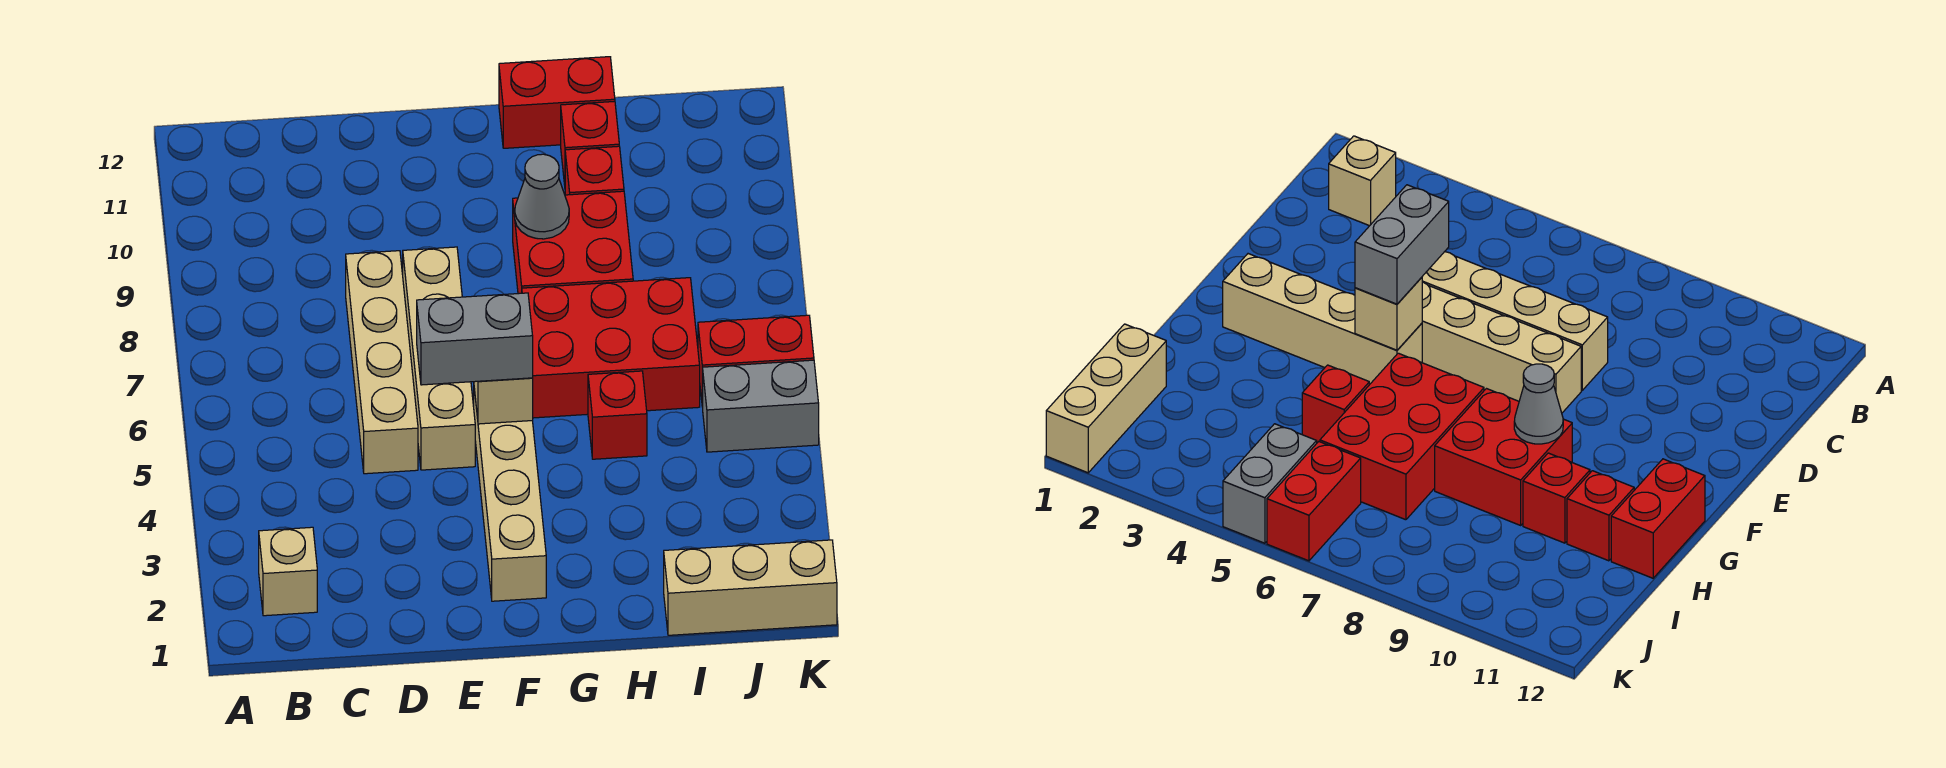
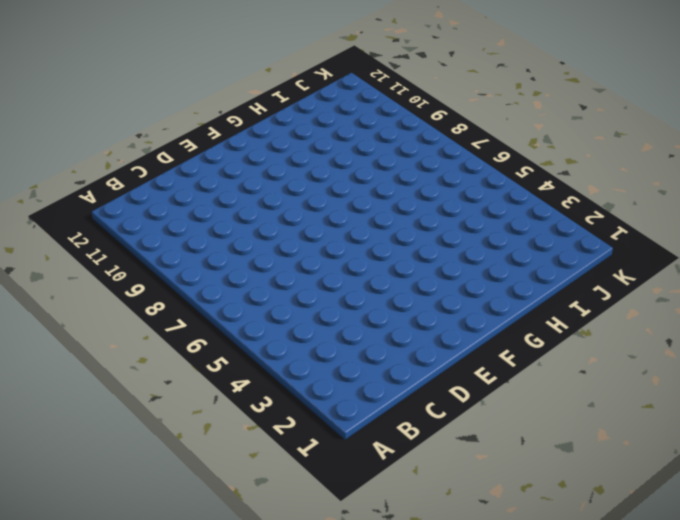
none -> tan brick B2 level 1
none -> tan brick D5:D8 level 1
none -> tan brick E5:E8 level 1

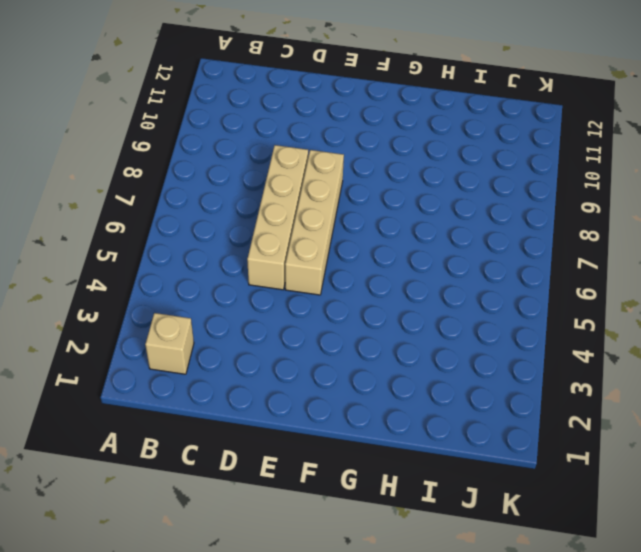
none -> tan brick F2:F5 level 1
none -> red brick G6:I7 level 1
none -> red brick G8:H9 level 1

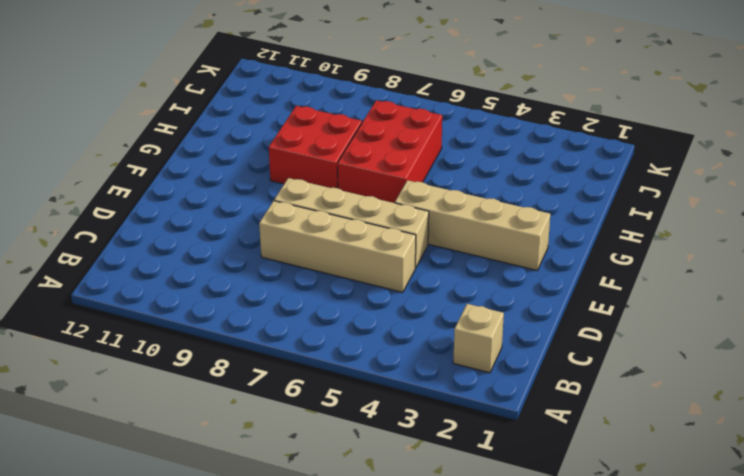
none -> red brick G12:H12 level 1
none -> red brick H5 level 1
none -> red brick H10 level 1

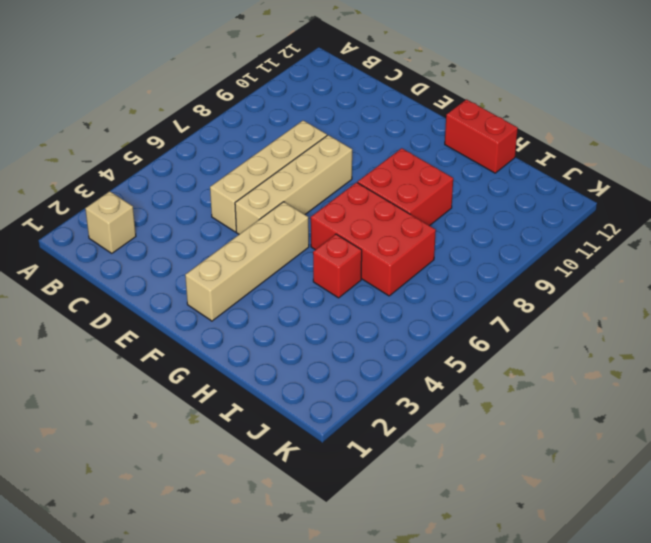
none -> red brick H10 level 1
none -> red brick H11 level 1
none -> tan brick I1:K1 level 1

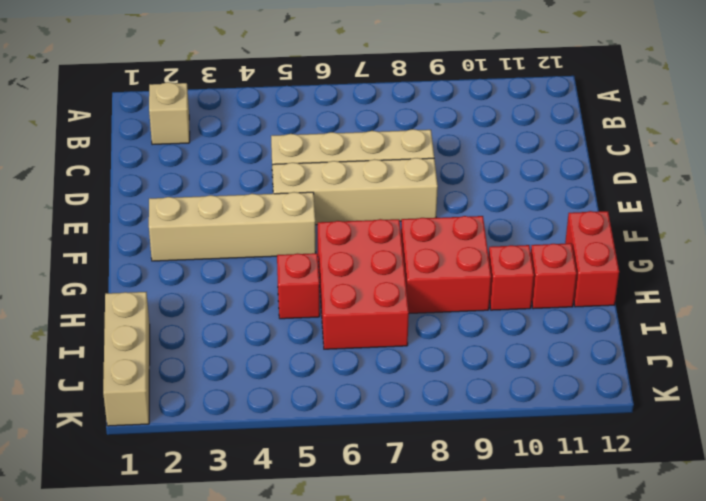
none -> grey brick J5:K5 level 1
none -> red brick J6:K6 level 1
none -> tan brick F5 level 2

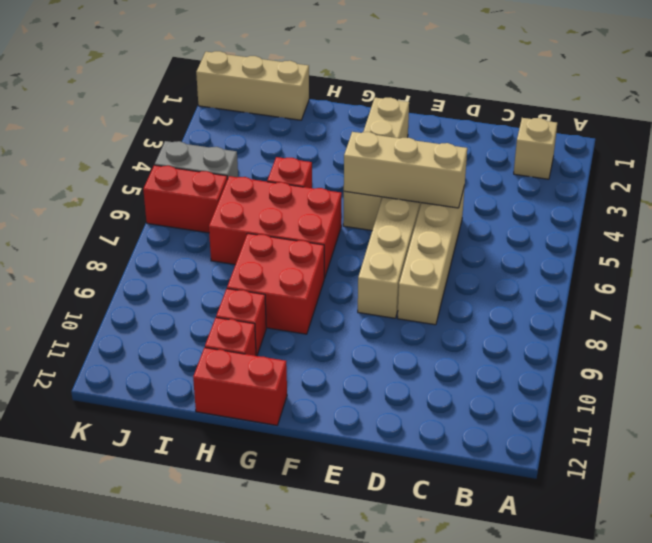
tan brick D5:F5 level 2 -> tan brick F5 level 2
none -> grey cone G9 level 2
none -> grey brick E5:F5 level 3

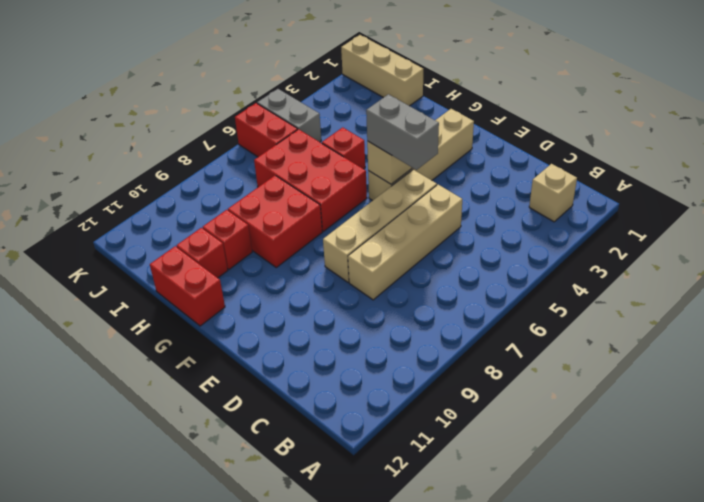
none -> grey cone G9 level 2

